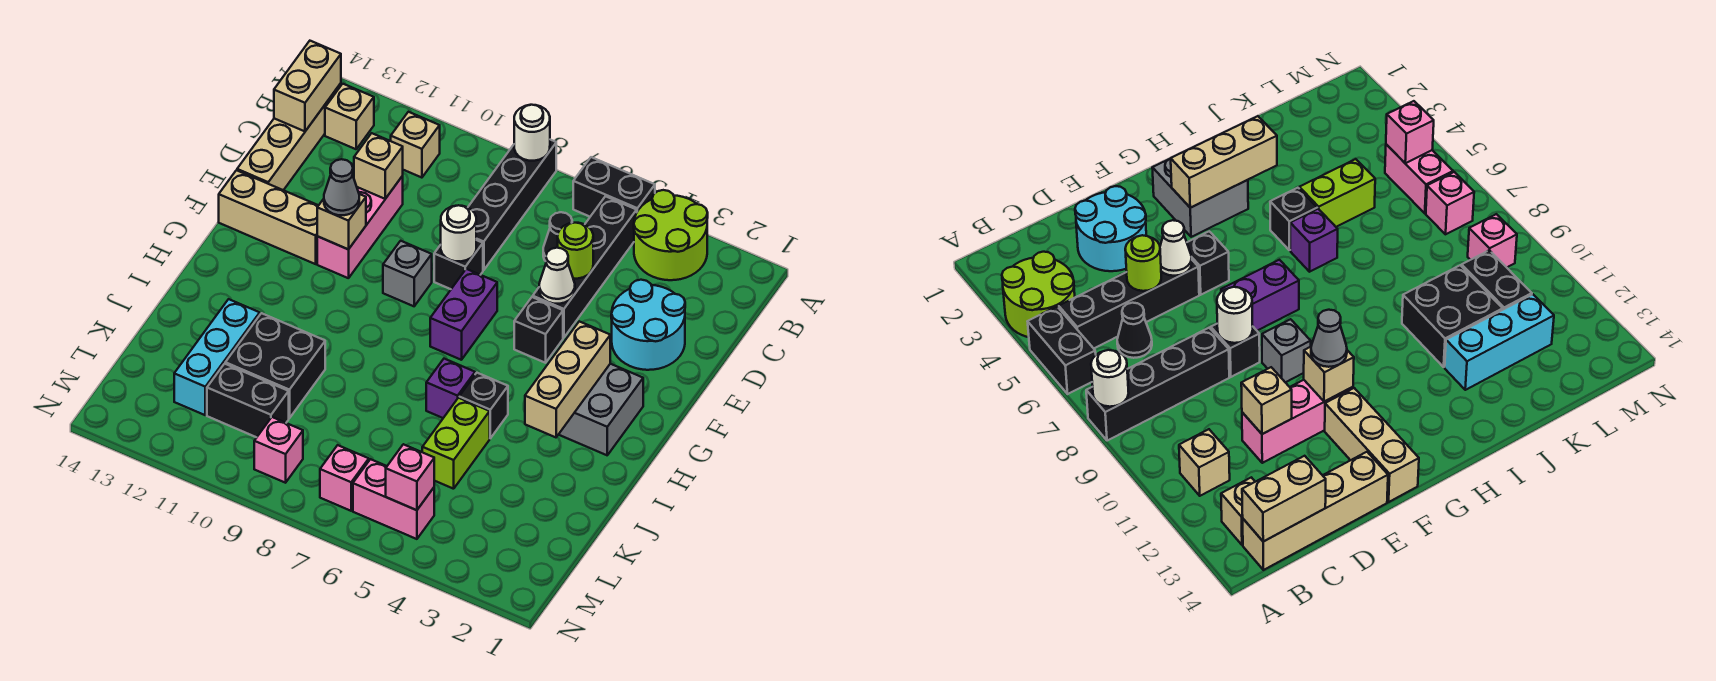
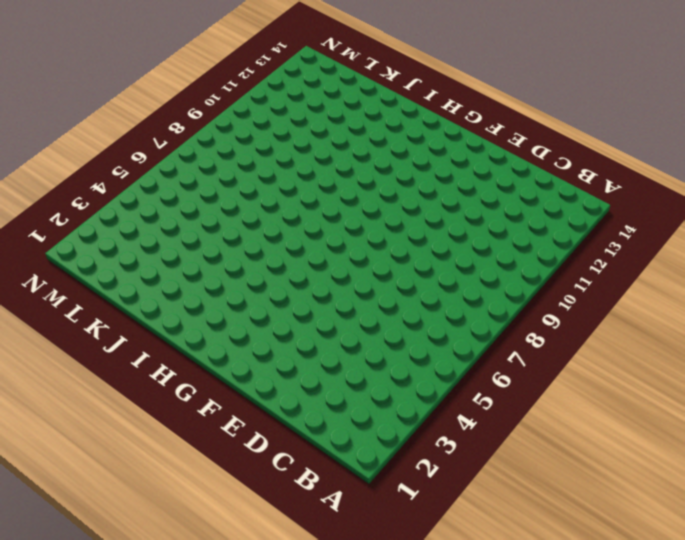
none -> lime round brick A3:B4 level 1
none -> black brick A5:A6 level 1
none -> black brick A8:D8 level 1
none -> black brick B5:E5 level 1

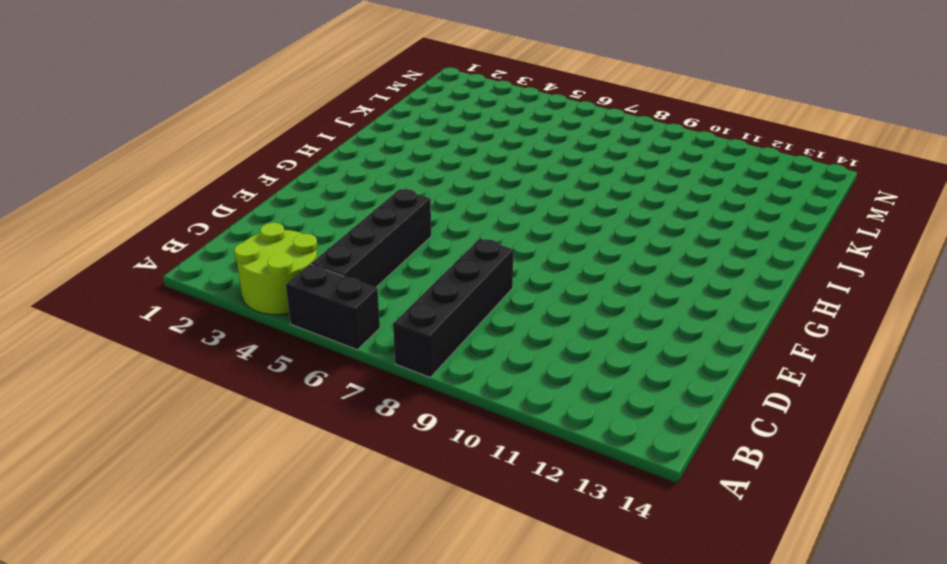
none -> tan brick B11 level 1
none -> tan brick B13 level 1
none -> tan brick B14:E14 level 1
none -> black cone C6 level 1

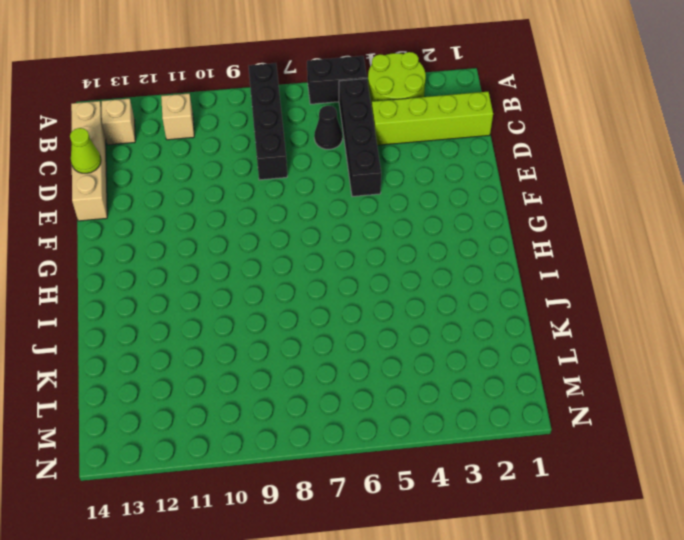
lime brick C1:C4 level 1 -> none
lime cone D14 level 2 -> none
none -> cyan round brick D2:E3 level 1
none -> pink brick D11:F11 level 1
none -> black brick E8 level 1
none -> black brick F5 level 1

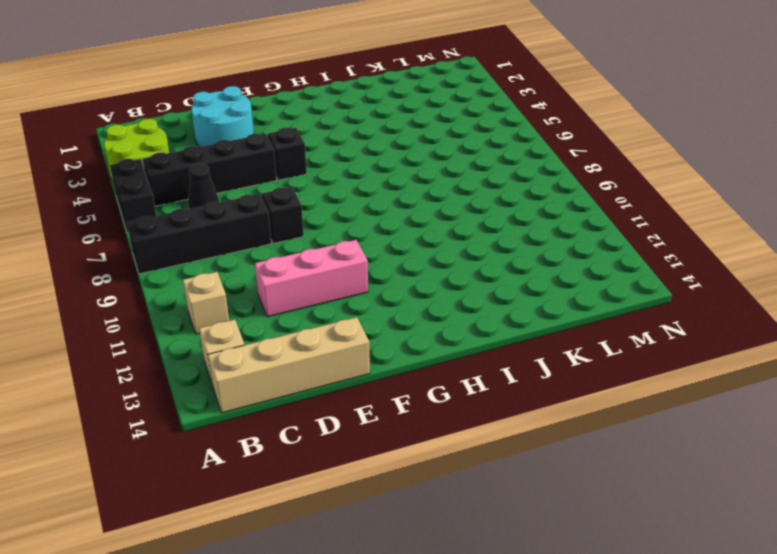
none -> purple brick F7:G7 level 1
none -> grey brick F9 level 1
none -> tan brick F12:F14 level 1
none -> grey brick G2:H3 level 1

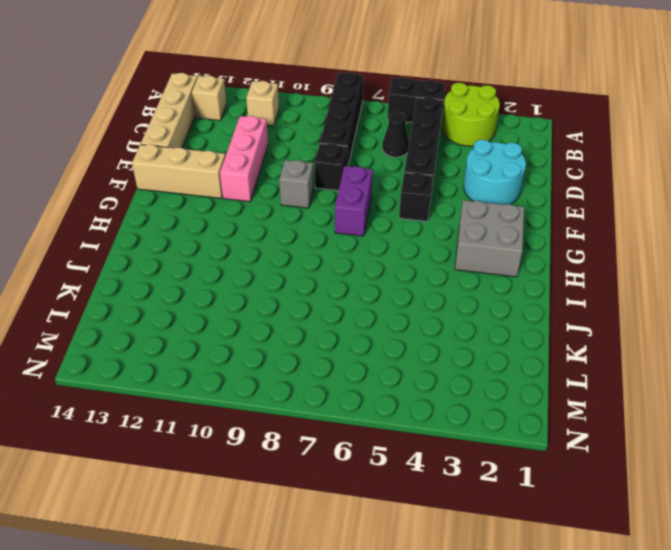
none -> black brick I5 level 1
none -> purple brick I6 level 1
none -> lime brick J5:K5 level 1
none -> black brick J10:K11 level 1

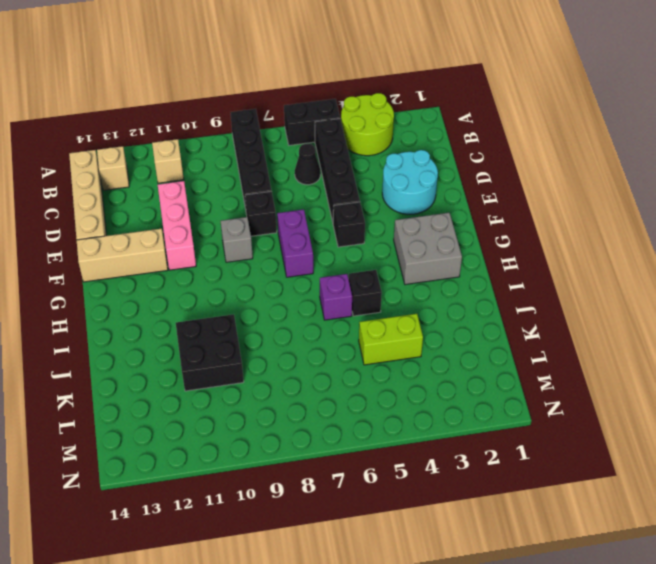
lime brick K4:K5 level 1 -> lime brick J5:K5 level 1
none -> cyan brick J12:L12 level 1
none -> black brick L10:L11 level 1
none -> pink brick M5:M6 level 1
none -> pink brick M7 level 1

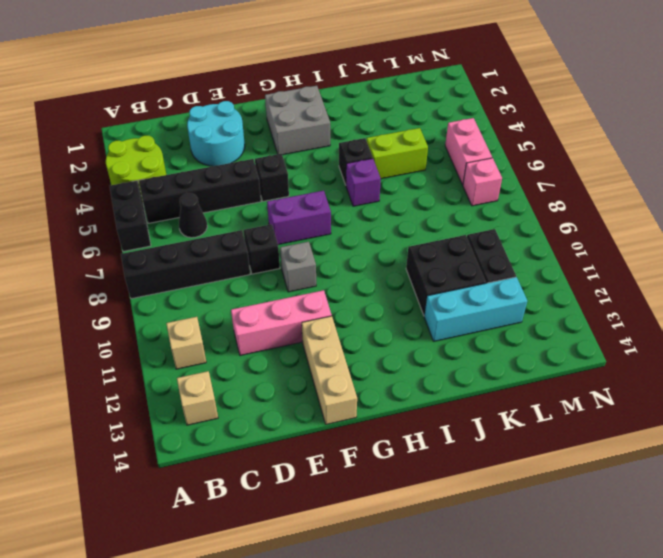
none -> tan brick B14:E14 level 1
none -> pink brick M9 level 1
none -> white round brick A8 level 2
none -> tan brick B14:C14 level 2

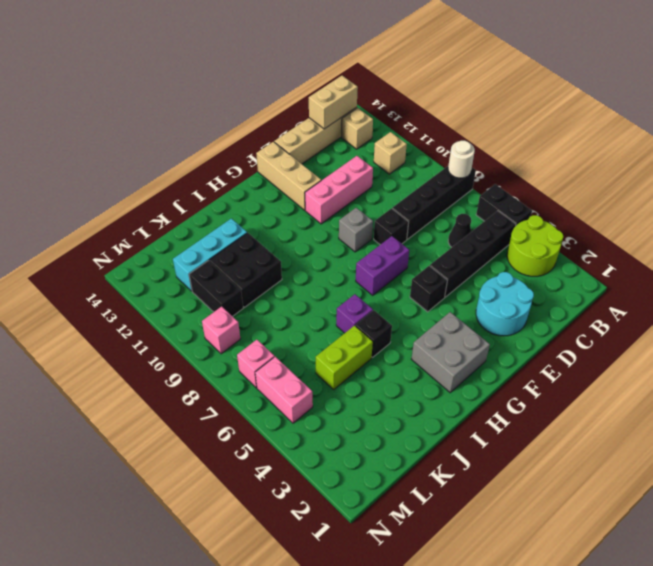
none -> lime round brick D5 level 2
none -> tan brick D11 level 2
none -> white cone E5 level 2
none -> white round brick E8 level 2

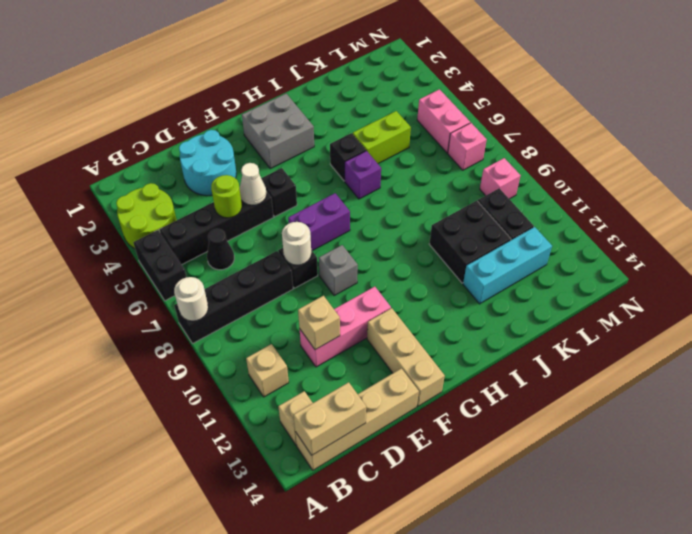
none -> tan brick F11 level 2
none -> tan brick G3:I3 level 2
none -> pink brick M5 level 2
none -> grey cone F11 level 3

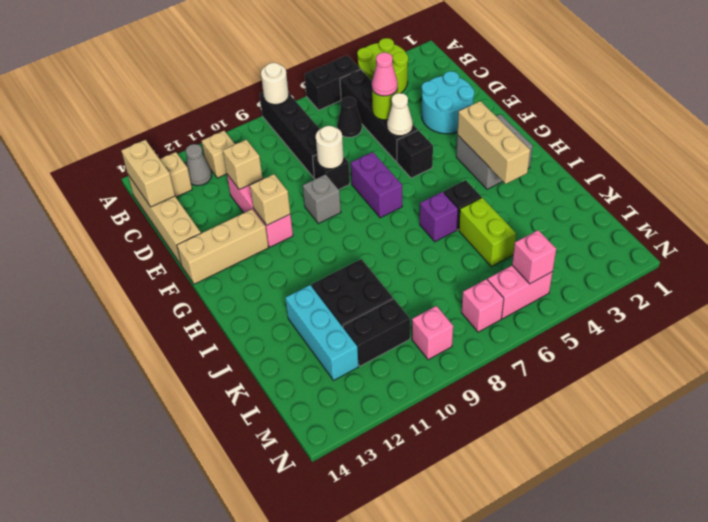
grey cone B12 level 1 -> grey cone F11 level 3
pink cone D5 level 3 -> none

